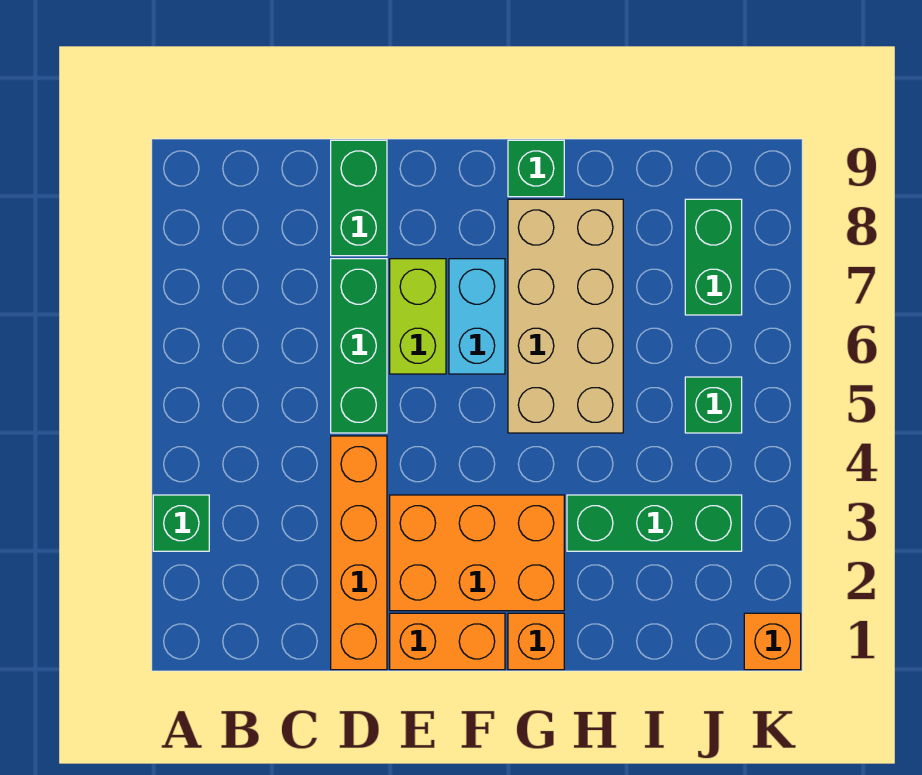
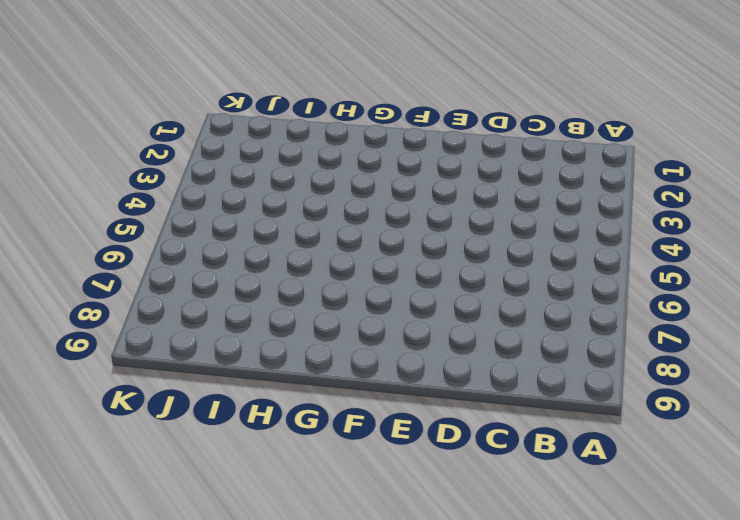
none -> green brick A3 level 1
none -> orange brick D1:D4 level 1
none -> green brick D5:D7 level 1

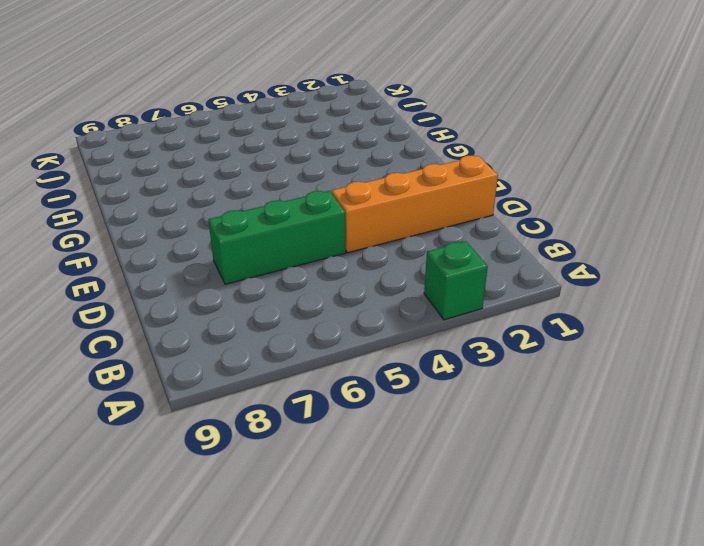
none -> green brick D8:D9 level 1
none -> orange brick E1:F1 level 1
none -> orange brick E2:G3 level 1

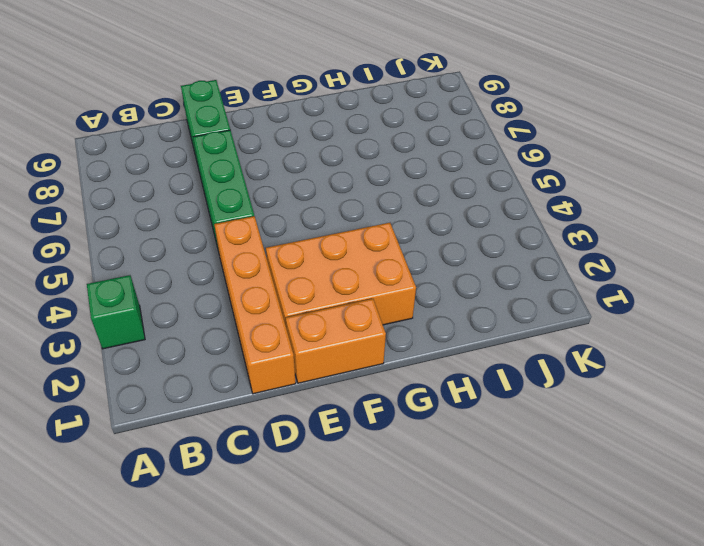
none -> lime brick E6:E7 level 1
none -> cyan brick F6:F7 level 1
none -> orange brick G1 level 1

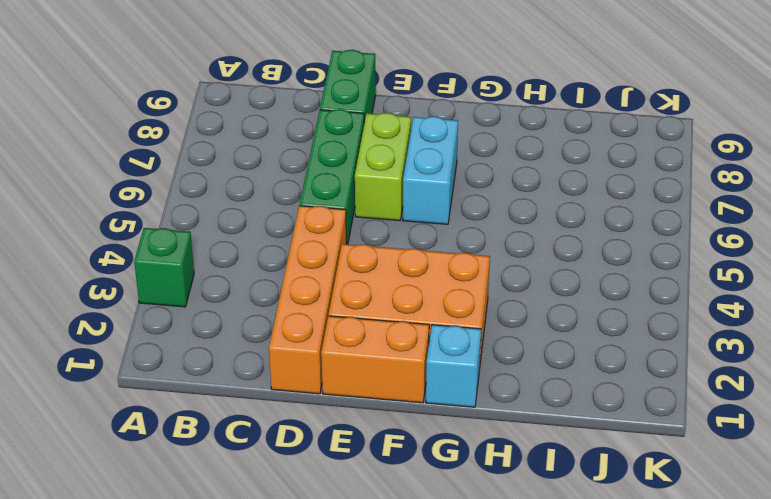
cyan brick G1 level 1 -> orange brick G1 level 1
none -> tan brick G5:H8 level 1
none -> green brick G9 level 1
none -> green brick H3:J3 level 1

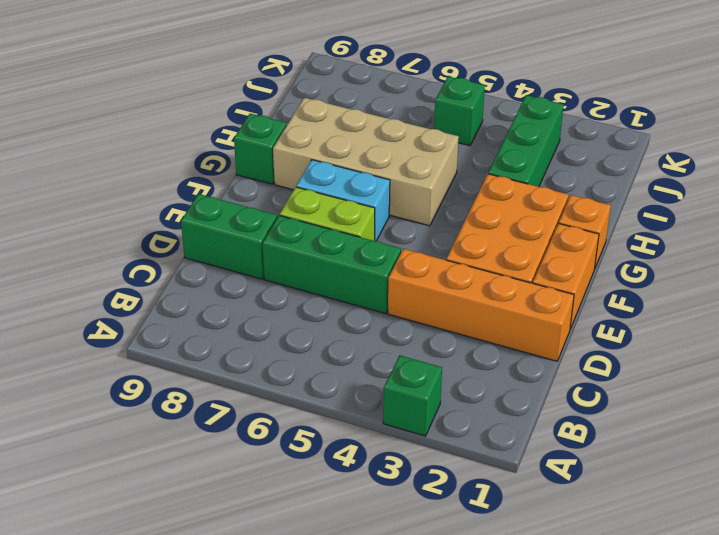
none -> green brick J7:J8 level 1
none -> orange brick K1 level 1

